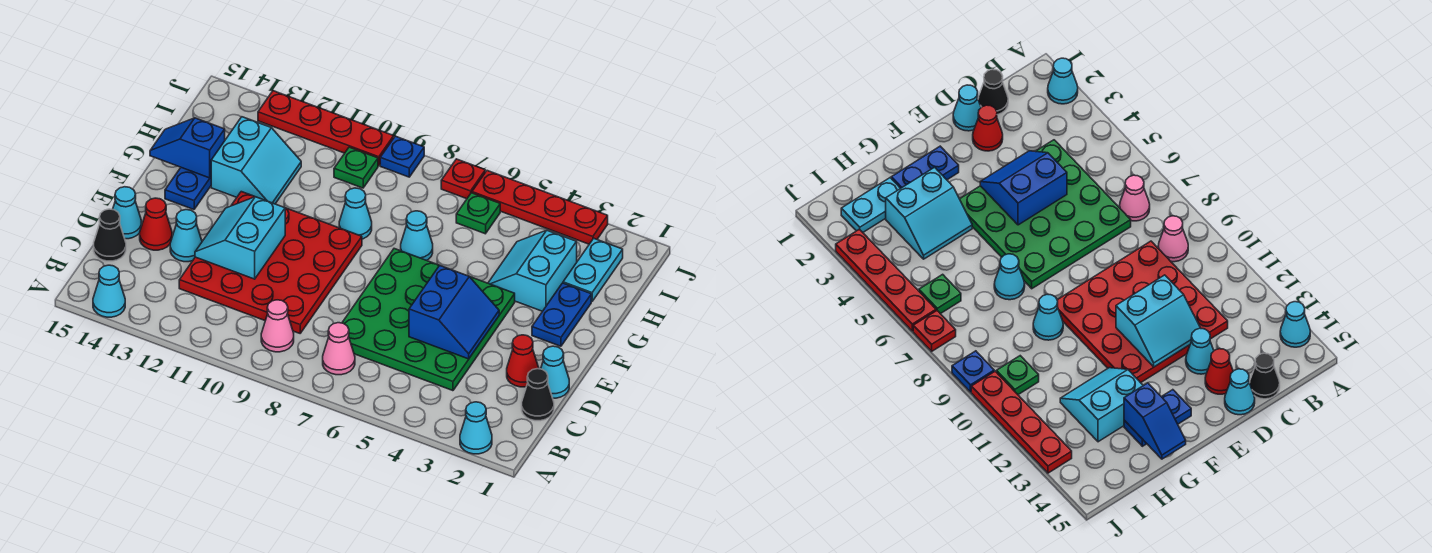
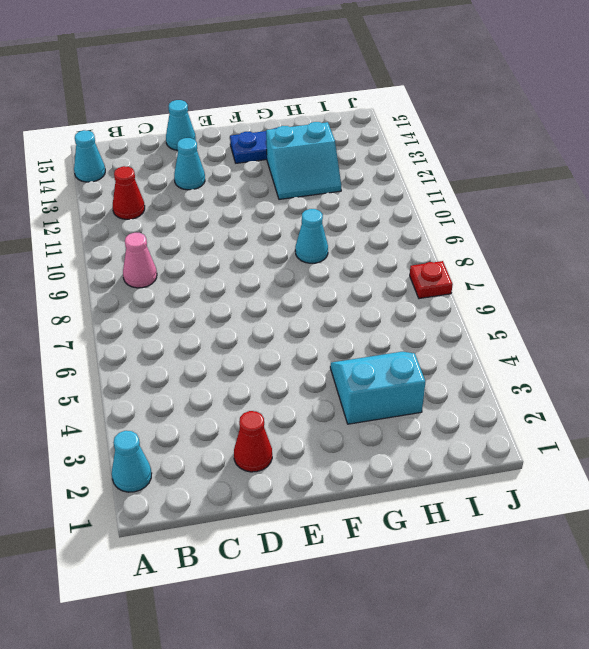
red cone B12 level 1 -> red cone D14 level 1
none -> pink cone B7 level 1
none -> black cone C1 level 1
none -> green plate C4:F7 level 1

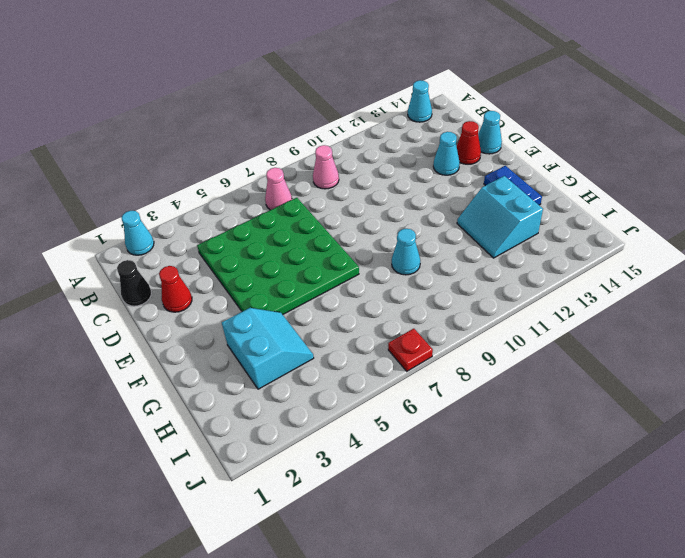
none -> red plate C9:F12 level 1
none -> black cone C15 level 1
none -> cyan cone D1 level 1

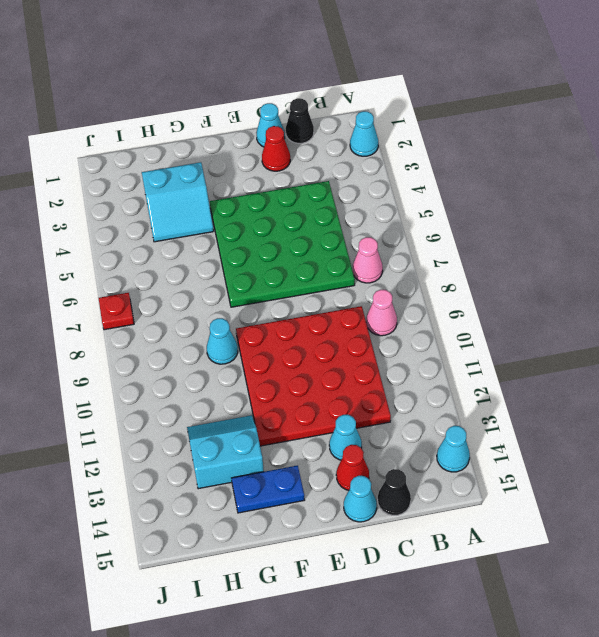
none -> blue plate F2:G2 level 1
none -> cyan cone G7 level 1
none -> cyan plate H2:I2 level 1

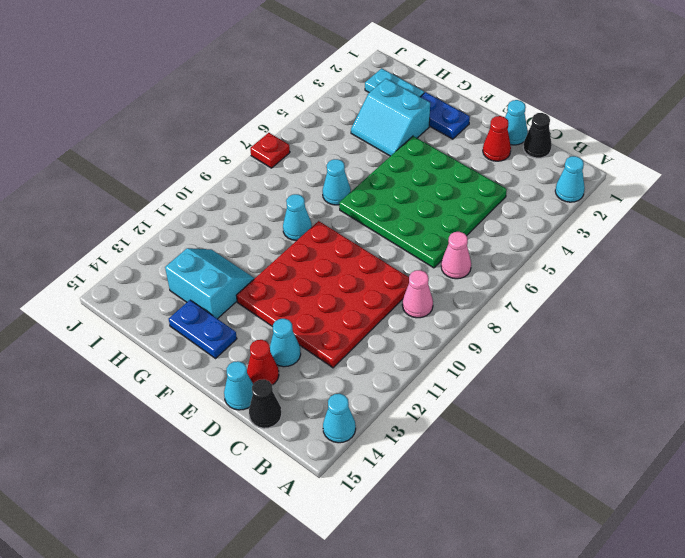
none -> green plate I6 level 1
none -> green plate I10 level 1
none -> red plate J3:J6 level 1

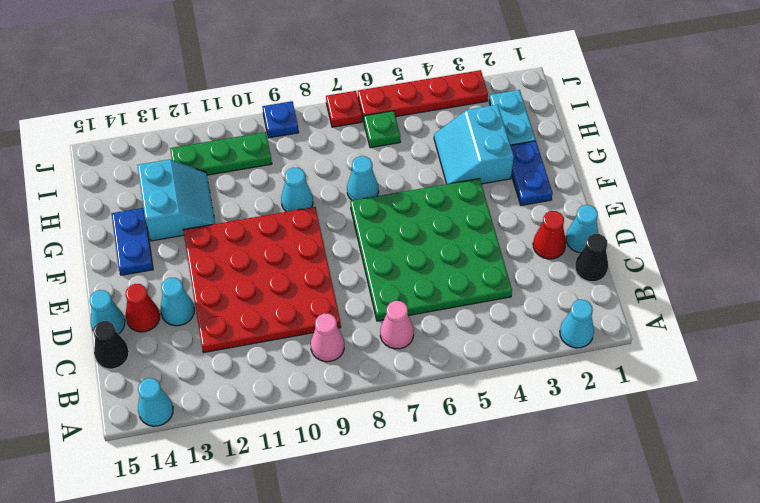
green plate I10:I12 level 1 -> green plate I10 level 1
none -> red plate J10:J13 level 1
none -> blue slope D4:E5 level 2 top 5
none -> cyan slope D11:E12 level 2 top 11

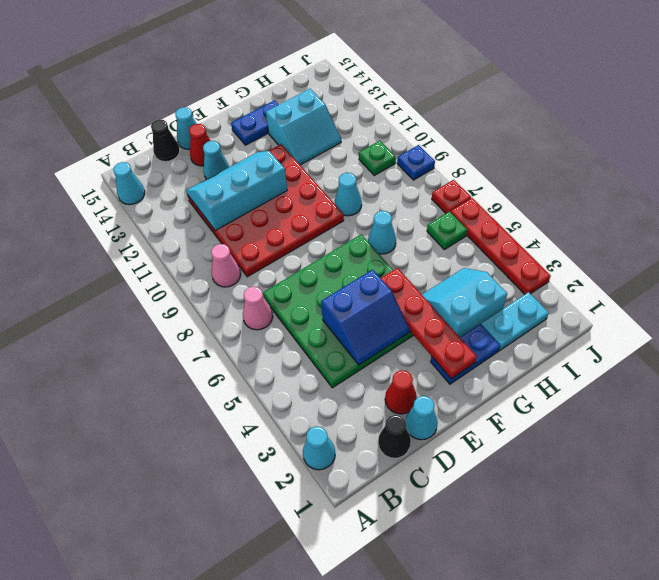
cyan slope C11:E12 level 2 top 11 -> cyan slope D11:E12 level 2 top 11
red plate F2:F5 level 2 -> red plate J10:J13 level 1
none -> blue slope G14:G15 level 2 top 14

